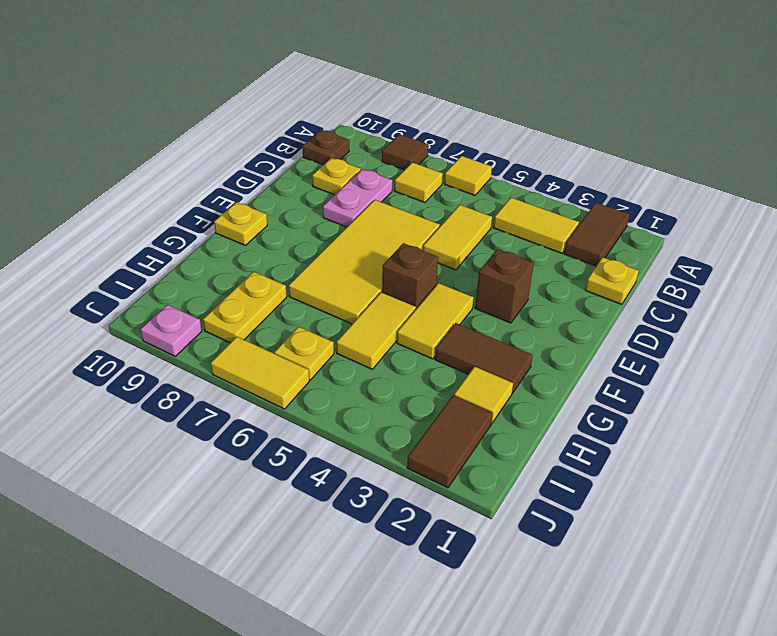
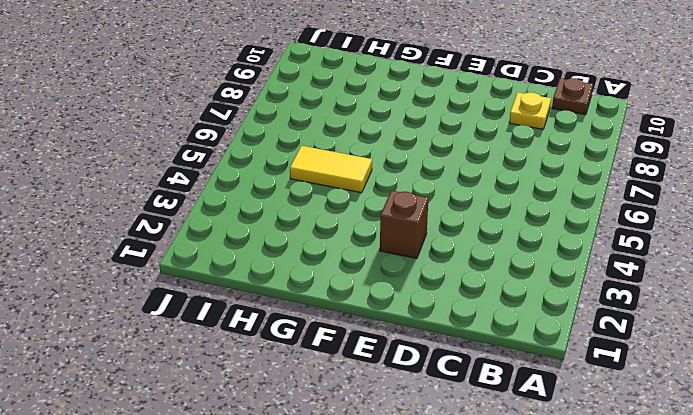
none -> brown tile A2:B2 level 1
none -> yellow tile A6 level 1
none -> brown tile A8 level 1

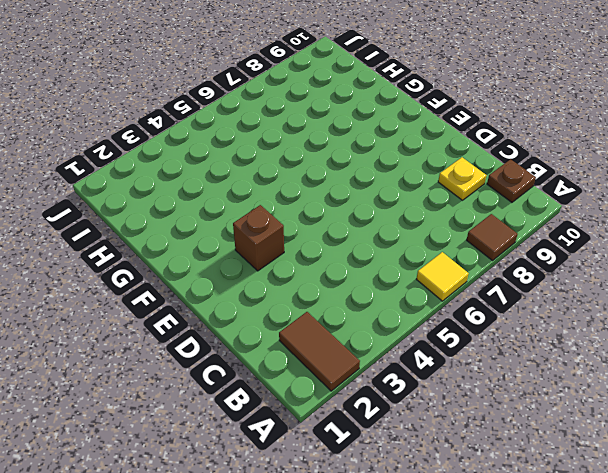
none -> yellow tile B3:B4 level 1
none -> yellow tile B7 level 1
none -> yellow plate C1 level 1

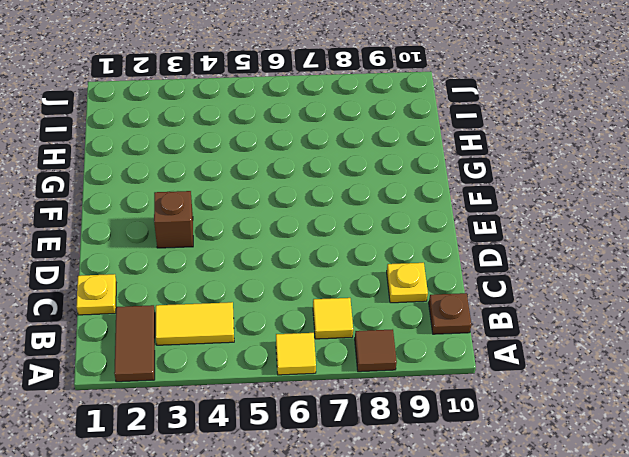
none -> yellow tile C5:D5 level 1
none -> pink plate C8:D8 level 1
none -> yellow tile D6:G7 level 1

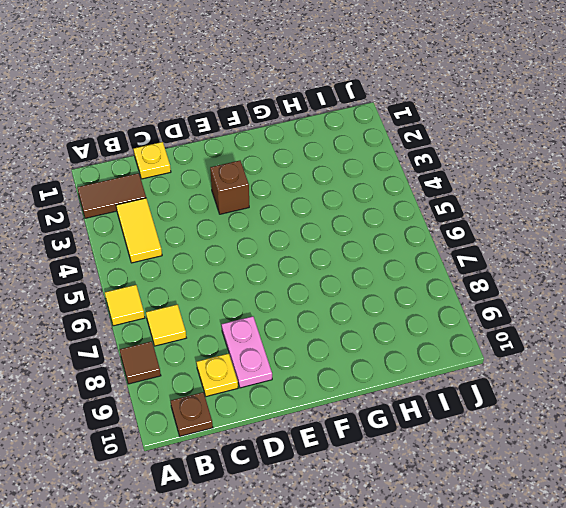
pink plate D8:D9 level 1 -> pink plate C8:D8 level 1
none -> yellow tile C5:D5 level 1
none -> yellow tile D6:G7 level 1
none -> yellow tile F4:G4 level 1

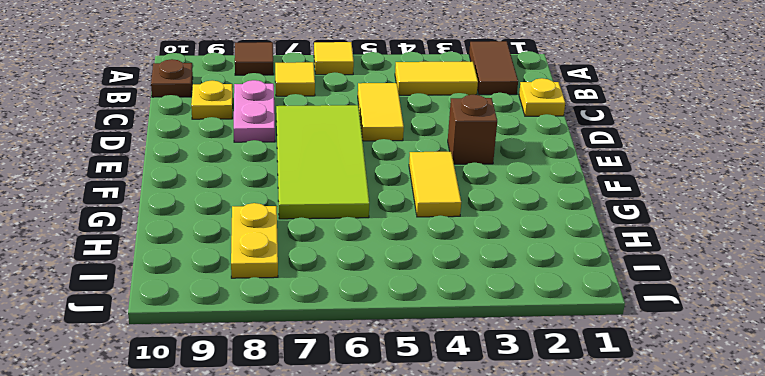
lime tile D6:G7 level 1 -> yellow tile D6:G7 level 1
none -> brown brick F5 level 1
none -> yellow plate F10 level 1
none -> brown tile G2:G3 level 1

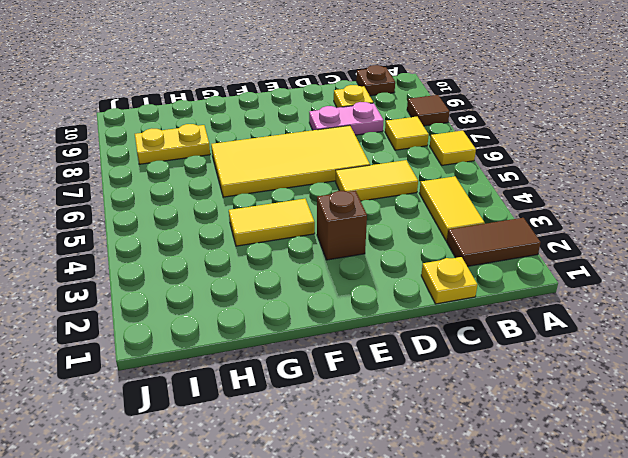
none -> brown brick F5 level 1
none -> yellow plate F10 level 1
none -> brown tile G2:G3 level 1

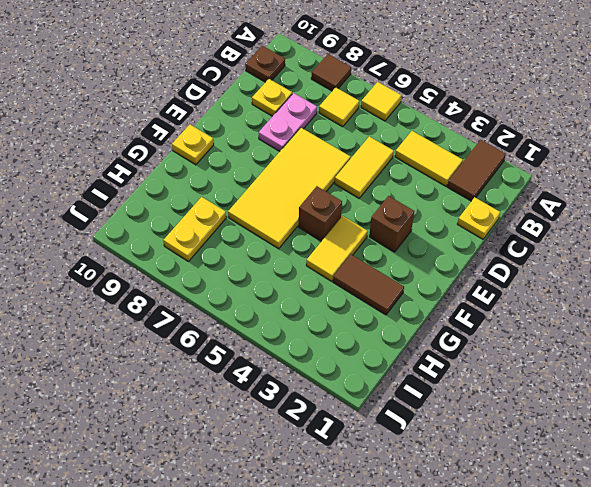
none -> yellow tile G5:H5 level 1
none -> yellow tile H2 level 1
none -> brown tile I2:J2 level 1

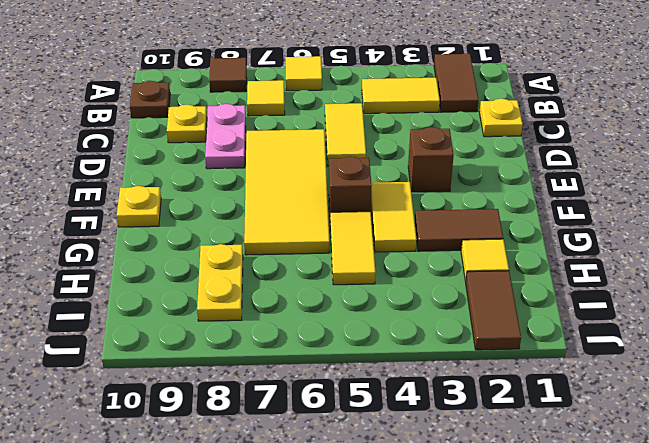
none -> yellow plate I6 level 1
none -> yellow tile J6:J7 level 1
none -> pink plate J9 level 1

